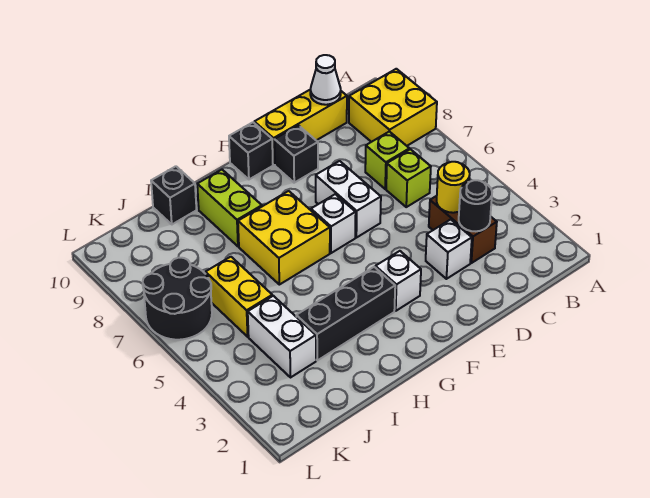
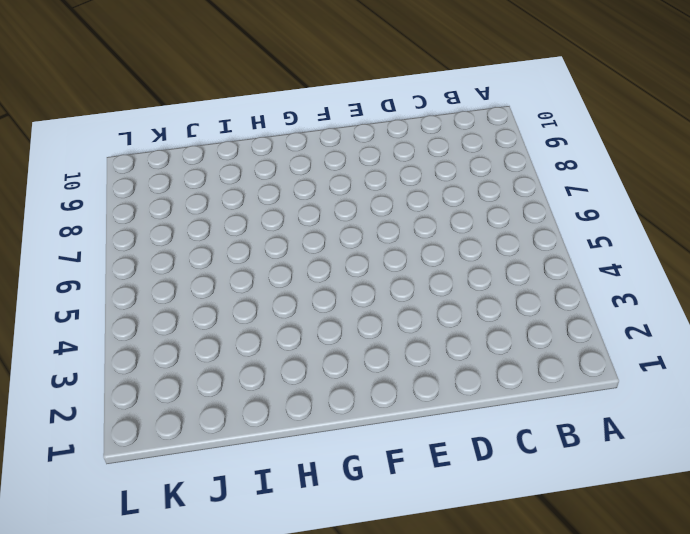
none -> yellow brick A8:B9 level 1
none -> brown brick C3:C4 level 1
none -> lime brick C6 level 1

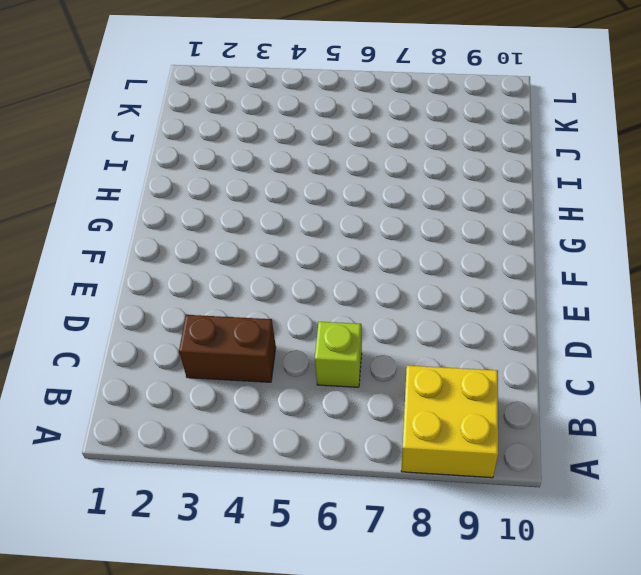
none -> lime brick C7 level 1
none -> yellow brick C10:E10 level 1
none -> white brick D3 level 1

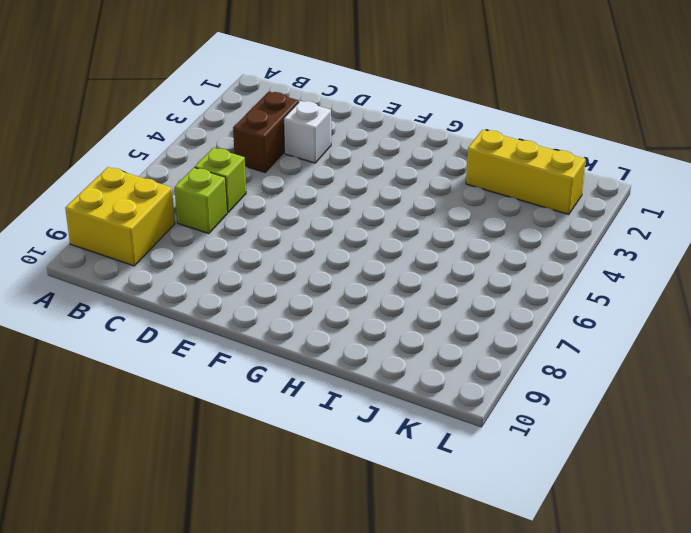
yellow brick I2:K2 level 1 -> yellow brick C10:E10 level 1
none -> white brick E6:E7 level 1
none -> black brick E9 level 1
none -> white brick F3 level 1

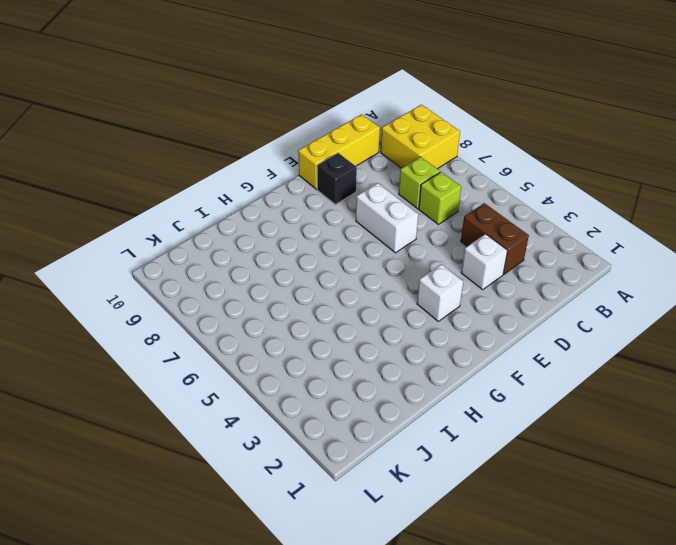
none -> white brick F6 level 1
none -> black brick F10 level 1
none -> black brick G3:I3 level 1

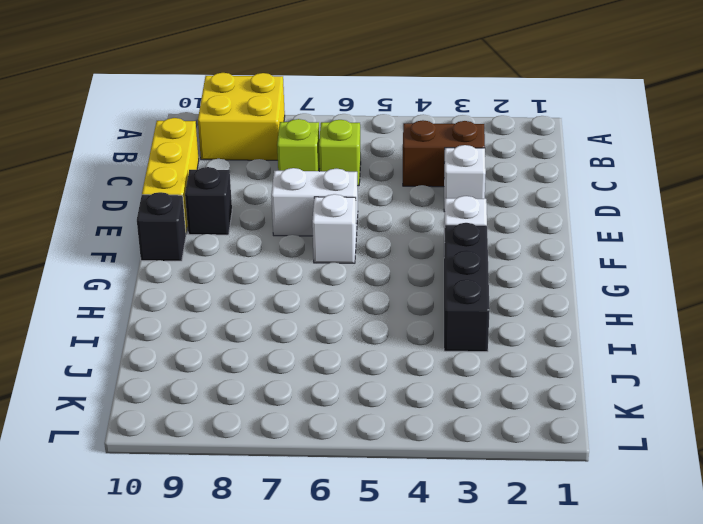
none -> yellow brick G6:H7 level 1
none -> lime brick H8:H9 level 1
none -> black brick I10 level 1

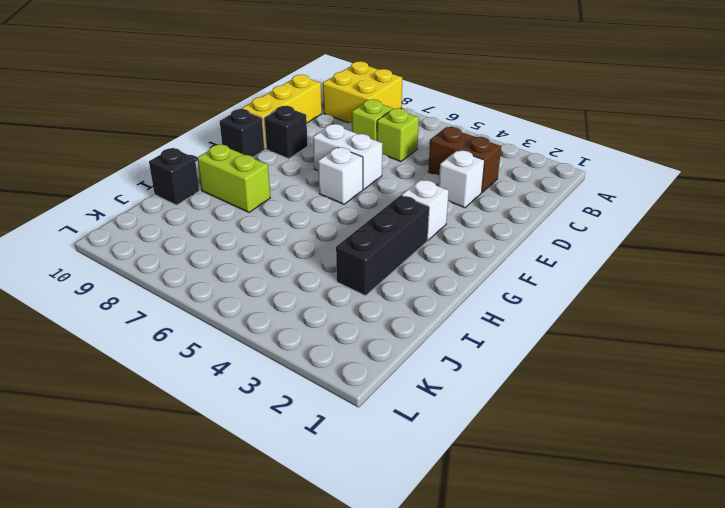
none -> yellow brick G6:H7 level 1
none -> white brick J3:J4 level 1
none -> yellow brick J5:J6 level 1

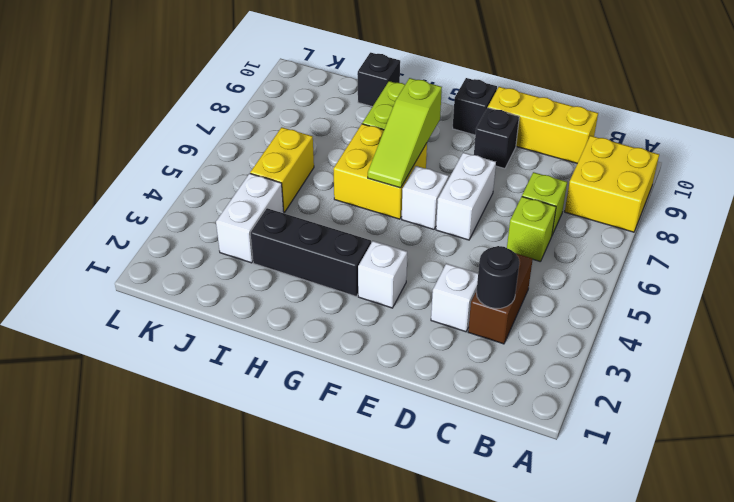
lime slope G6:G8 level 2 top 8 -> none
none -> black round brick K6:L7 level 1
none -> yellow round brick C4 level 2
none -> white cone C10 level 2

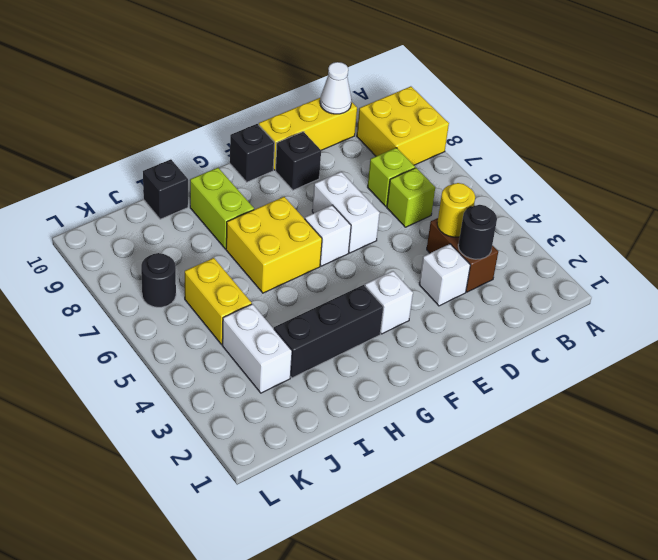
black round brick K7 level 1 -> black round brick K6:L7 level 1

